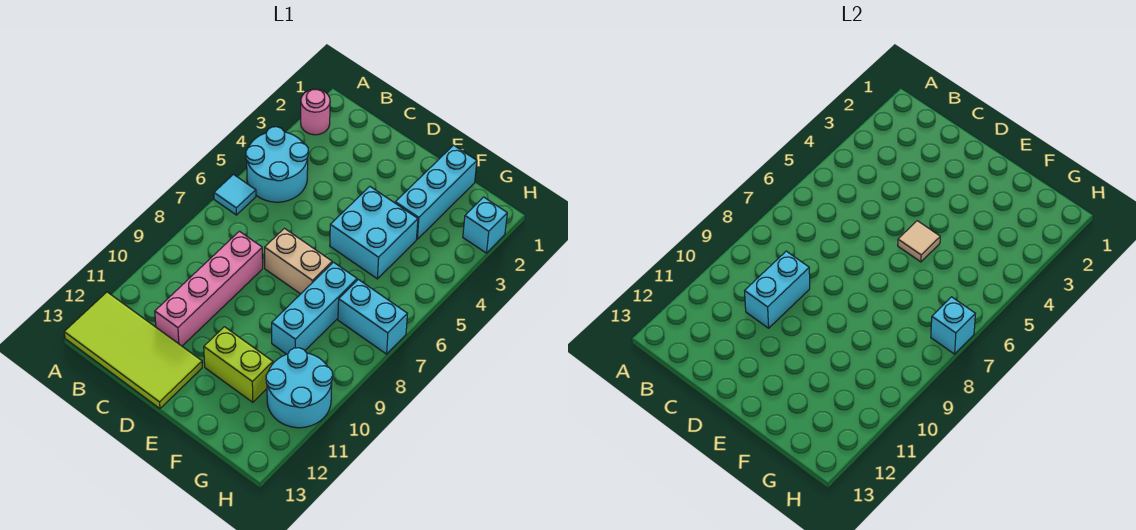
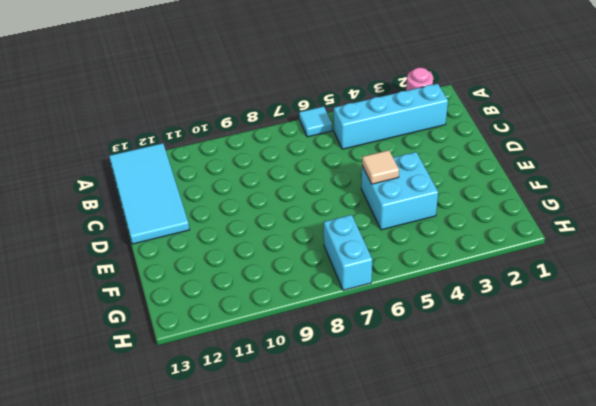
cyan tile A12:D13 level 1 -> lime tile A12:D13 level 1
cyan brick B2:B5 level 1 -> cyan round brick A4:B5 level 1
none -> pink brick C8:C11 level 1
none -> tan brick D7:E7 level 1
none -> lime brick E11:F11 level 1

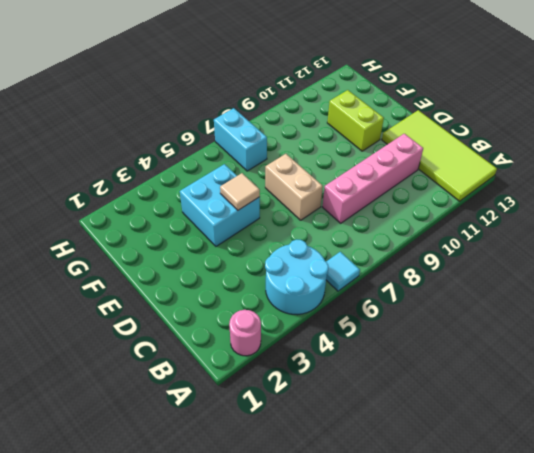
none -> cyan brick F1:F3 level 1
none -> cyan brick F7:F9 level 1
none -> cyan round brick G10:H11 level 1

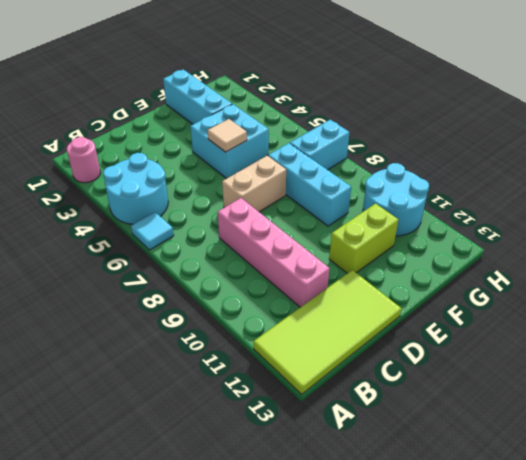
none -> cyan brick H2 level 1
none -> cyan brick C9:C10 level 2
none -> cyan brick H7 level 2

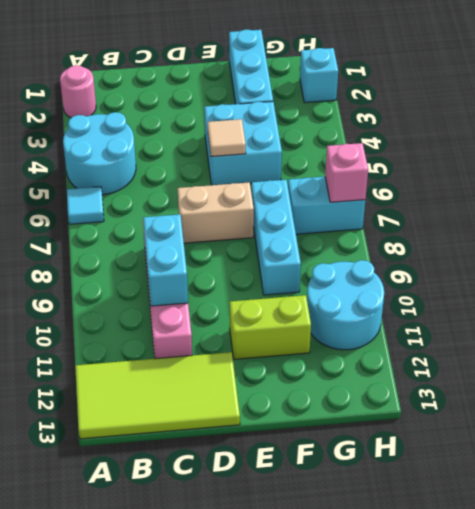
pink brick H7 level 2 -> cyan brick H7 level 2

